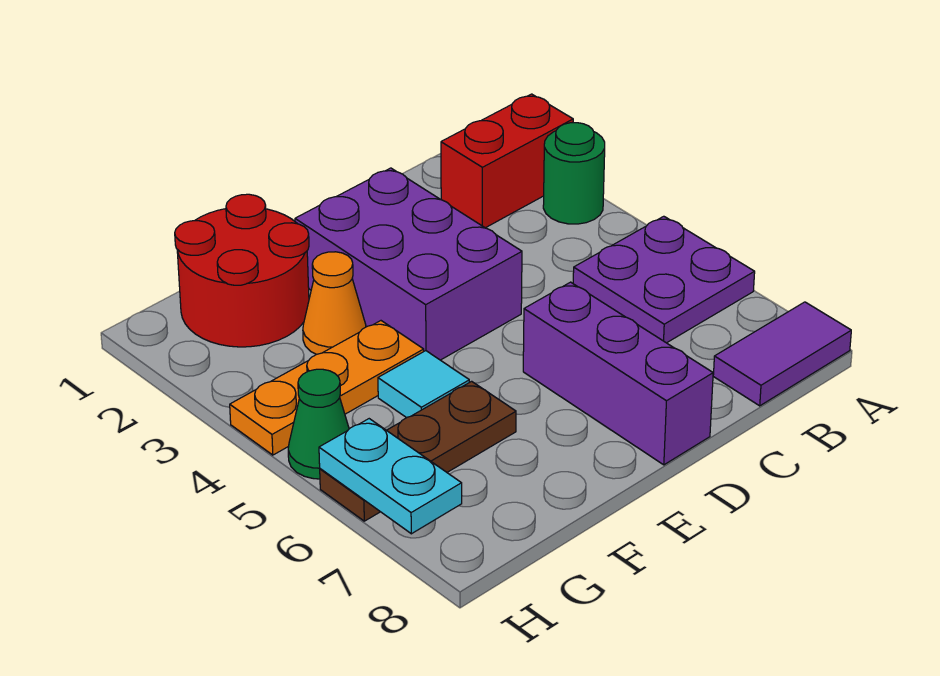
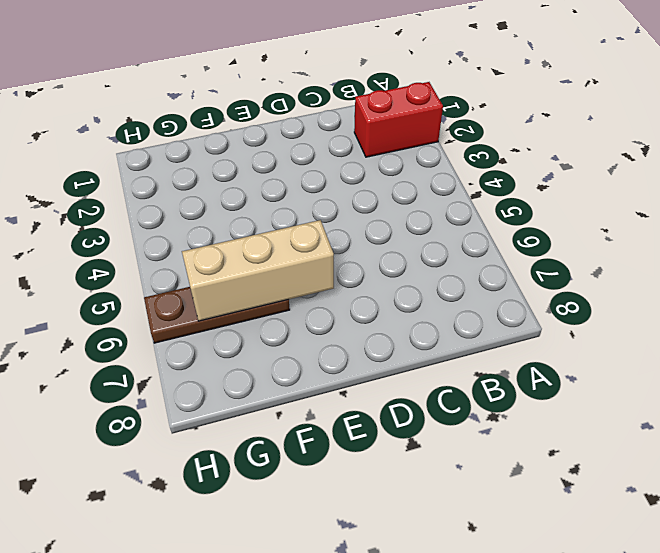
tan brick E6:G6 level 2 -> none
none -> green round brick A3 level 1
none -> purple plate A5:B6 level 1
none -> purple tile A8:B8 level 1

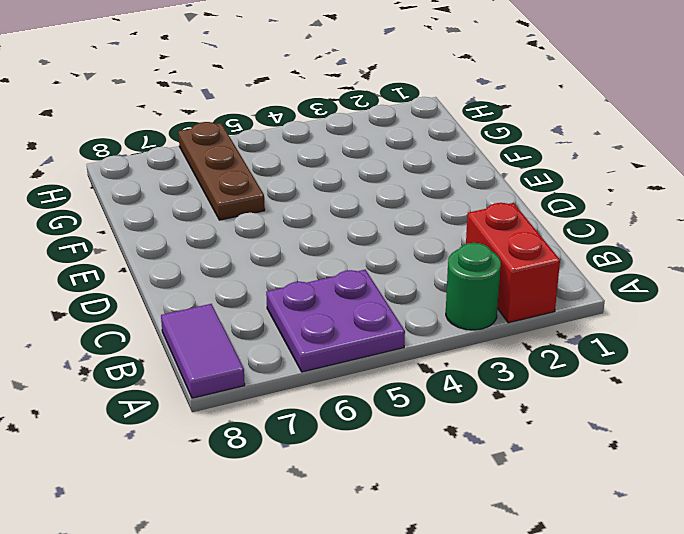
none -> purple brick D2:E4 level 1
none -> purple brick D6:D8 level 1
none -> red round brick F1:G2 level 1

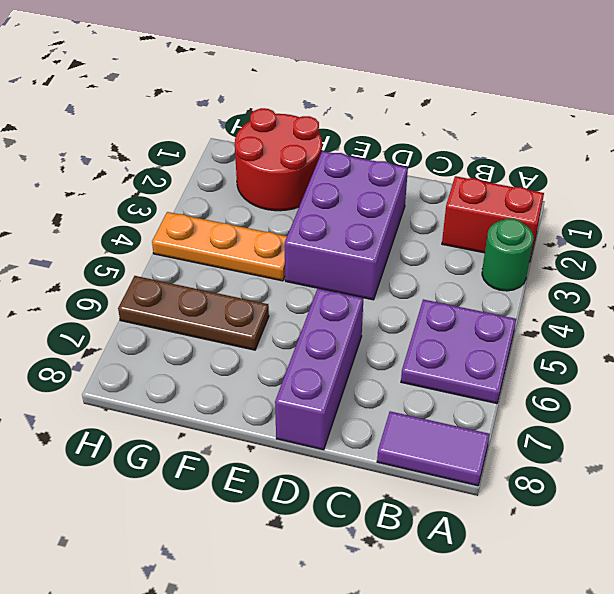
none -> orange cone F3 level 1
none -> cyan tile F5 level 1
none -> green cone H5 level 1

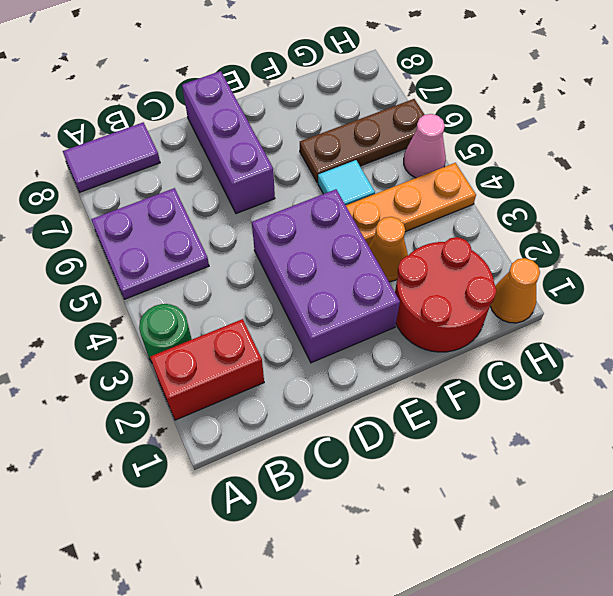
orange cone H1 level 1 -> none
pink cone H5 level 1 -> green cone H5 level 1
none -> cyan plate H6:H7 level 2

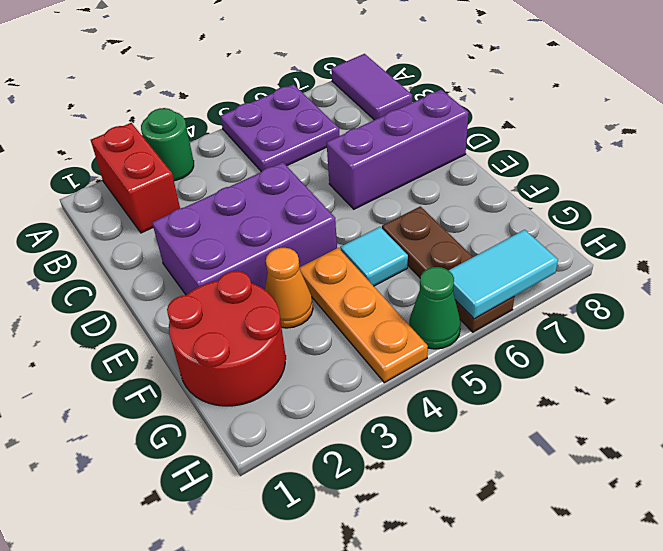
cyan tile H6:H7 level 2 -> cyan plate H6:H7 level 2

